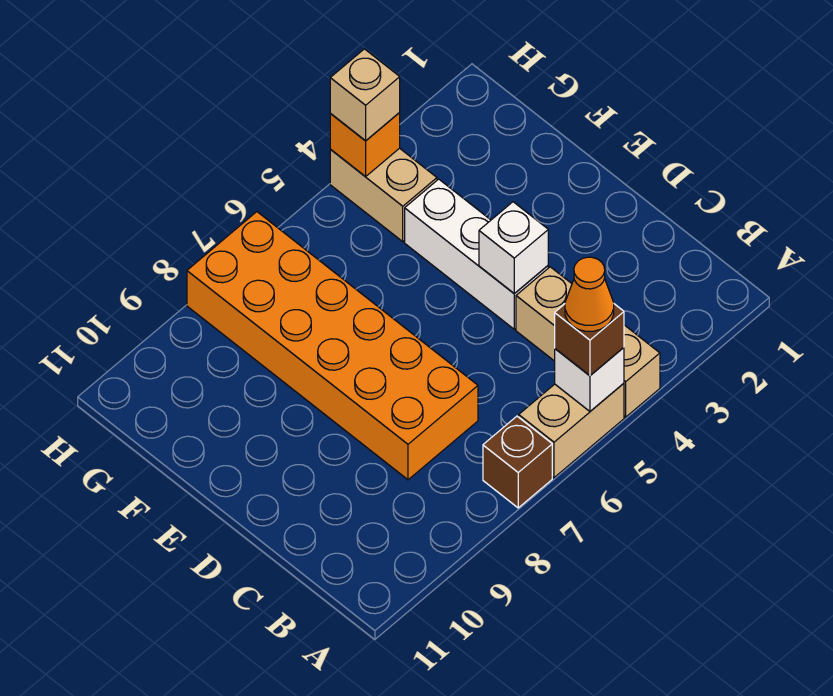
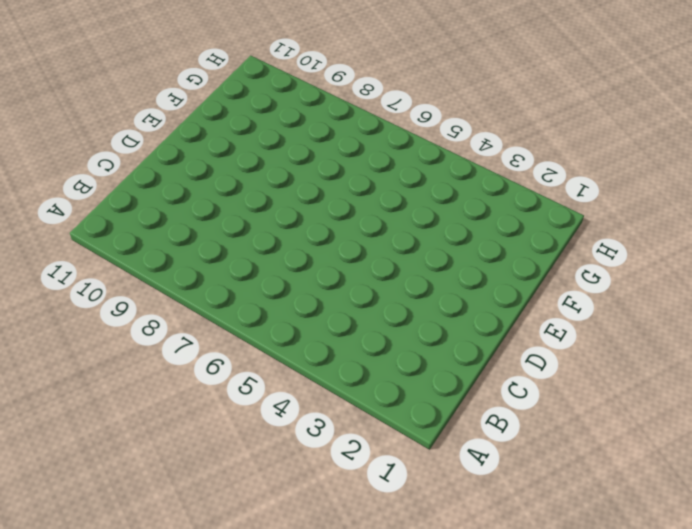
none -> tan brick A4:C4 level 1
none -> tan brick A5:A6 level 1
none -> brown brick A7 level 1

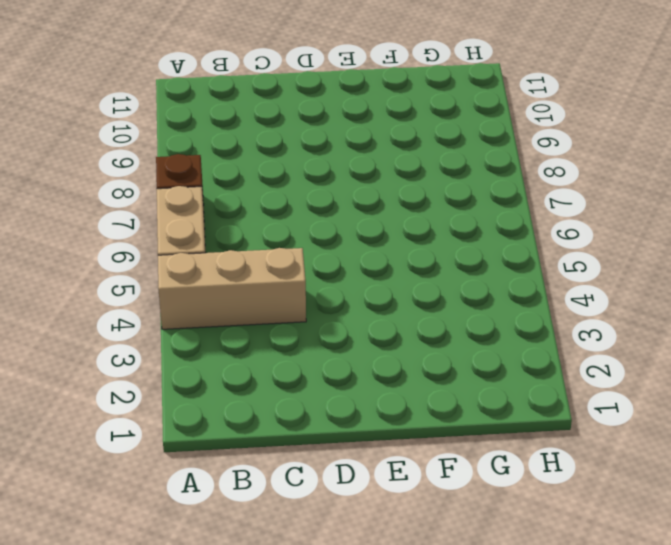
none -> orange brick C7:H8 level 1
none -> white brick D4:F4 level 1
none -> tan brick G4:H4 level 1

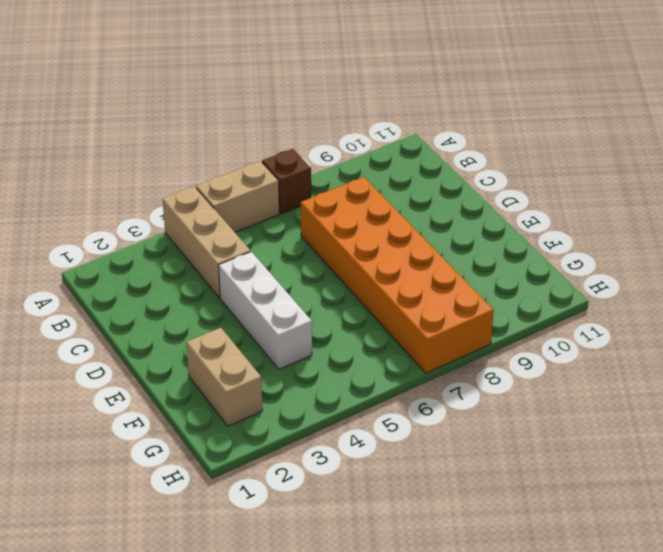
tan brick F2:G2 level 1 -> tan brick G4:H4 level 1
none -> white brick A5 level 2
none -> white brick D4 level 2
none -> orange brick H4 level 2

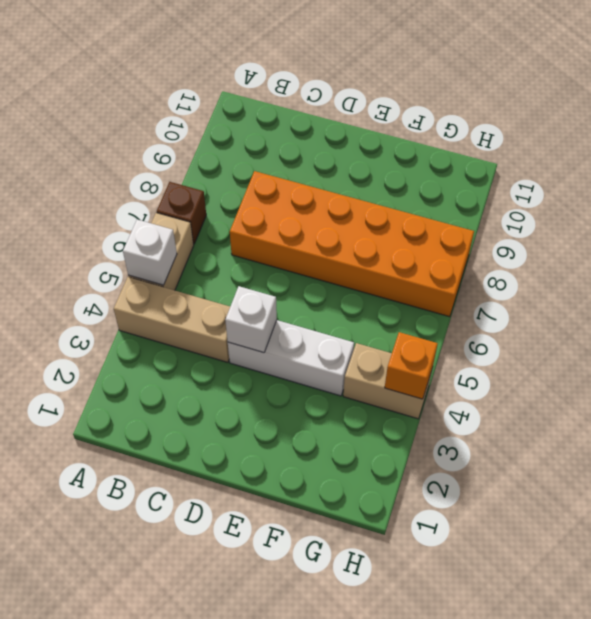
none -> brown brick A5 level 3
none -> tan brick H4 level 3
none -> orange cone A5 level 4

